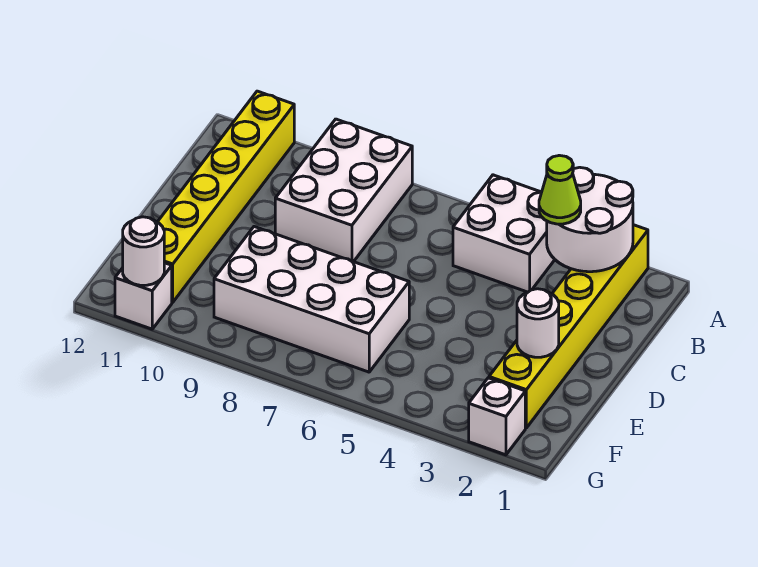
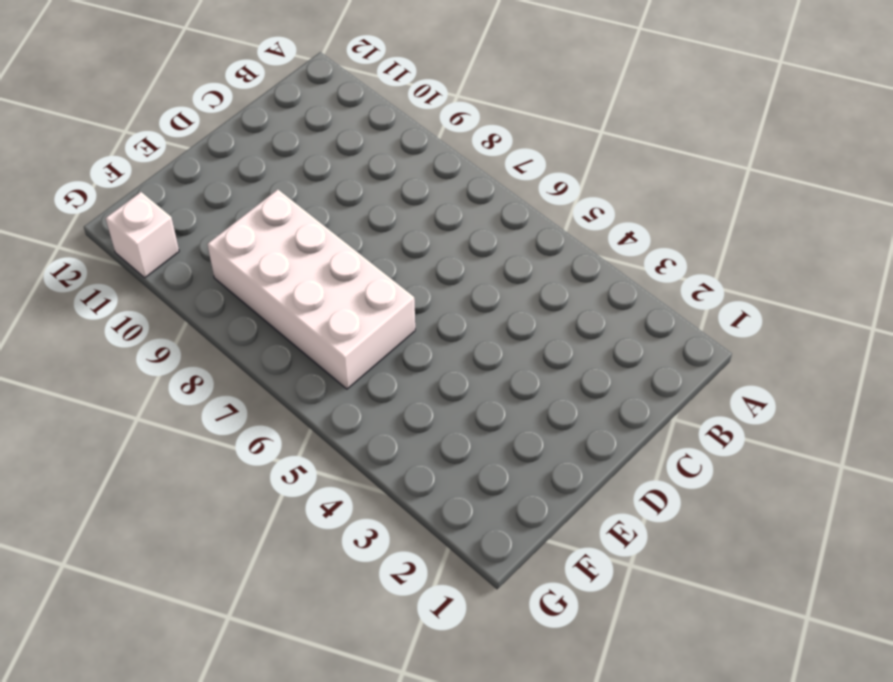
none -> yellow brick A2:F2 level 1
none -> white brick A4:B5 level 1

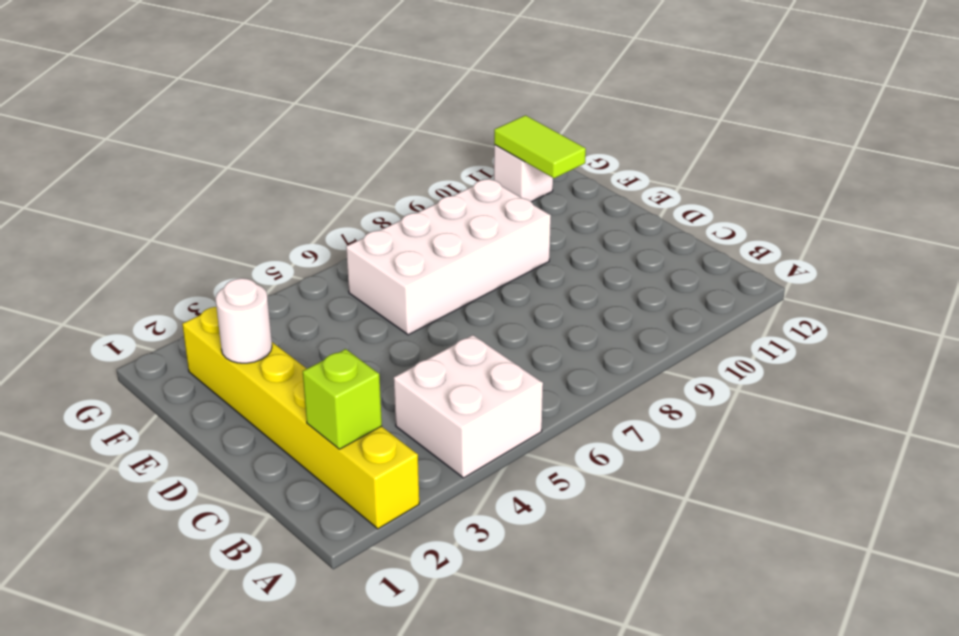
lime brick B2 level 2 -> white round brick A2:B3 level 2
lime tile F11:G11 level 2 -> white round brick G11 level 2
none -> white brick A8:C9 level 1
none -> yellow brick A11:F11 level 1

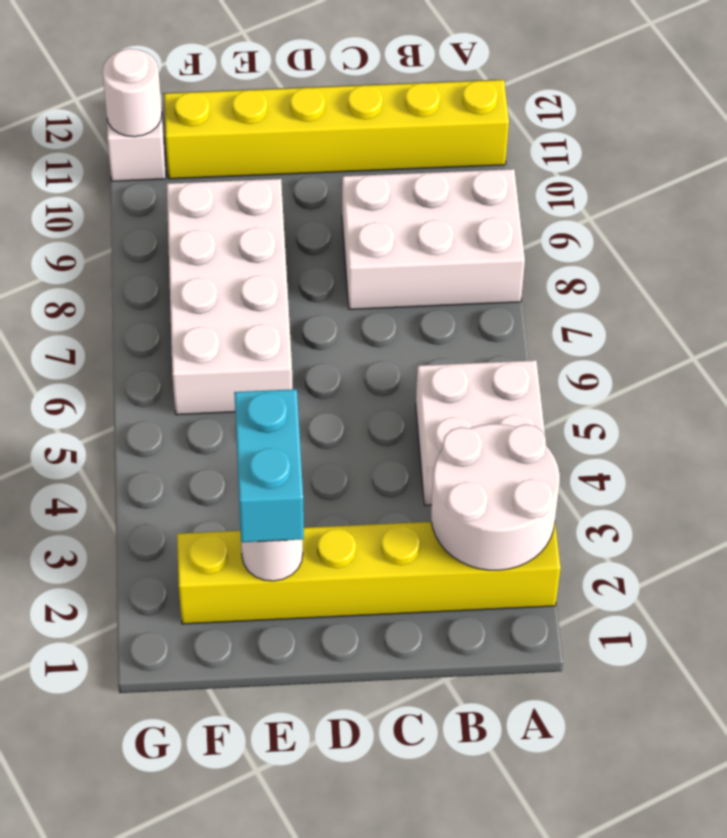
cyan brick E2:E3 level 3 -> none
none -> white brick G2 level 1
none -> lime cone B3 level 3

